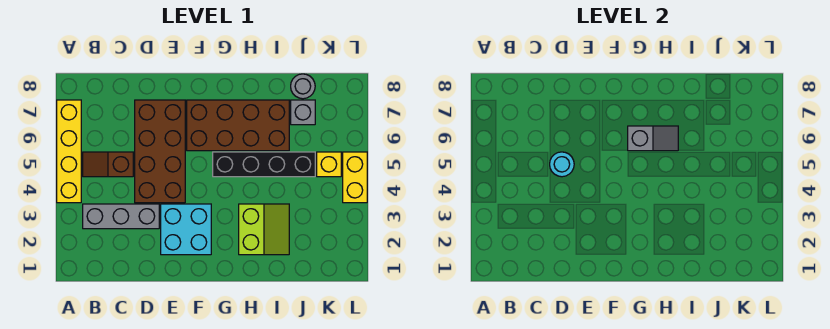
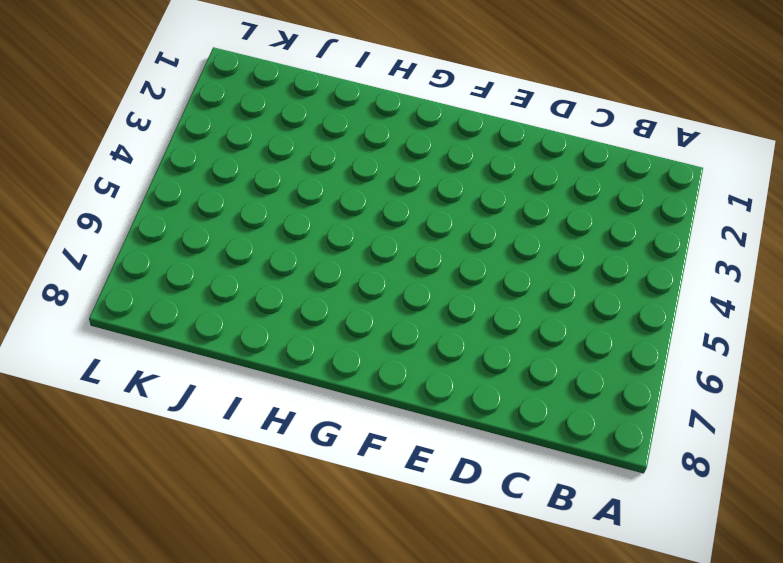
none -> yellow brick A4:A7 level 1
none -> grey brick B3:D3 level 1
none -> brown slope B5:C5 level 1 top C

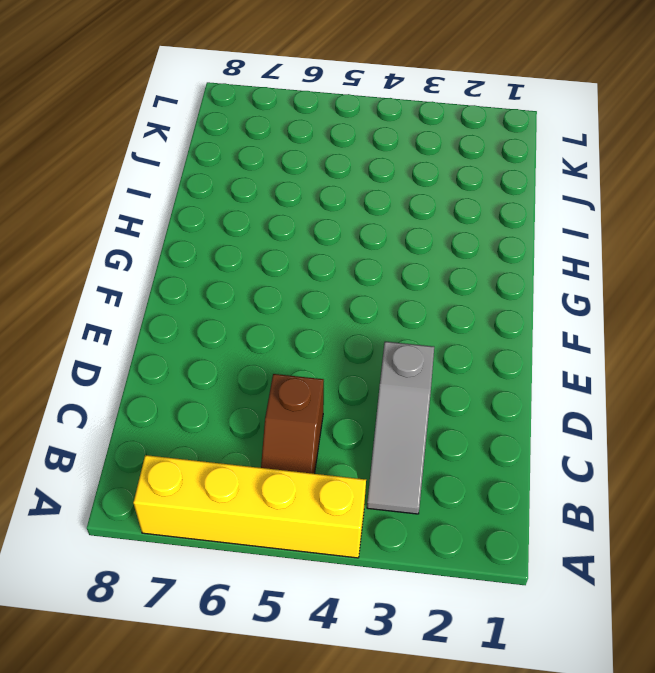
grey slope B3:D3 level 1 top D -> grey brick B3:D3 level 1
none -> brown brick D4:E7 level 1
none -> cyan brick E2:F3 level 1
none -> brown brick F6:I7 level 1

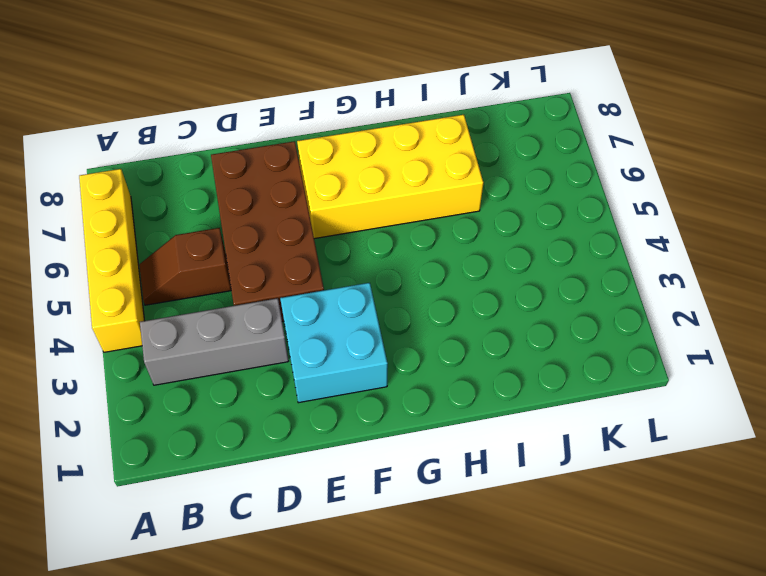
yellow brick F6:I7 level 1 -> brown brick F6:I7 level 1
none -> black brick G5:J5 level 1
none -> lime slope H2:I3 level 1 top H
none -> grey brick J7 level 1

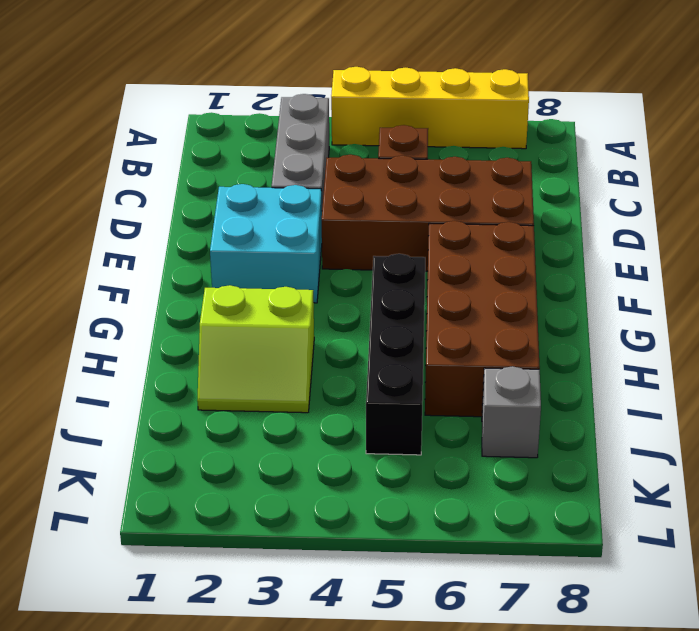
none -> grey round brick J8 level 1
none -> yellow brick K5 level 1
none -> yellow brick L4:L5 level 1

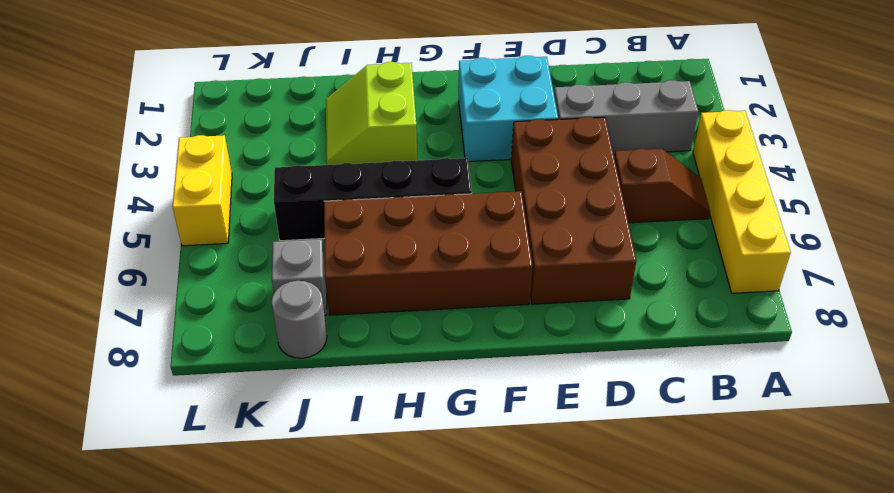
none -> yellow brick K5 level 1
none -> cyan round brick D5 level 2
none -> grey slope G6:H6 level 2 top G

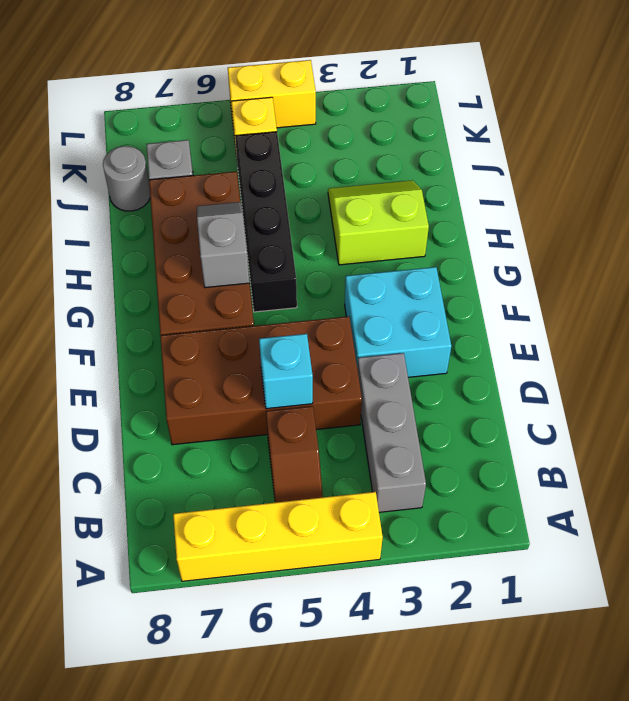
cyan brick D5 level 2 -> cyan round brick D5 level 2

